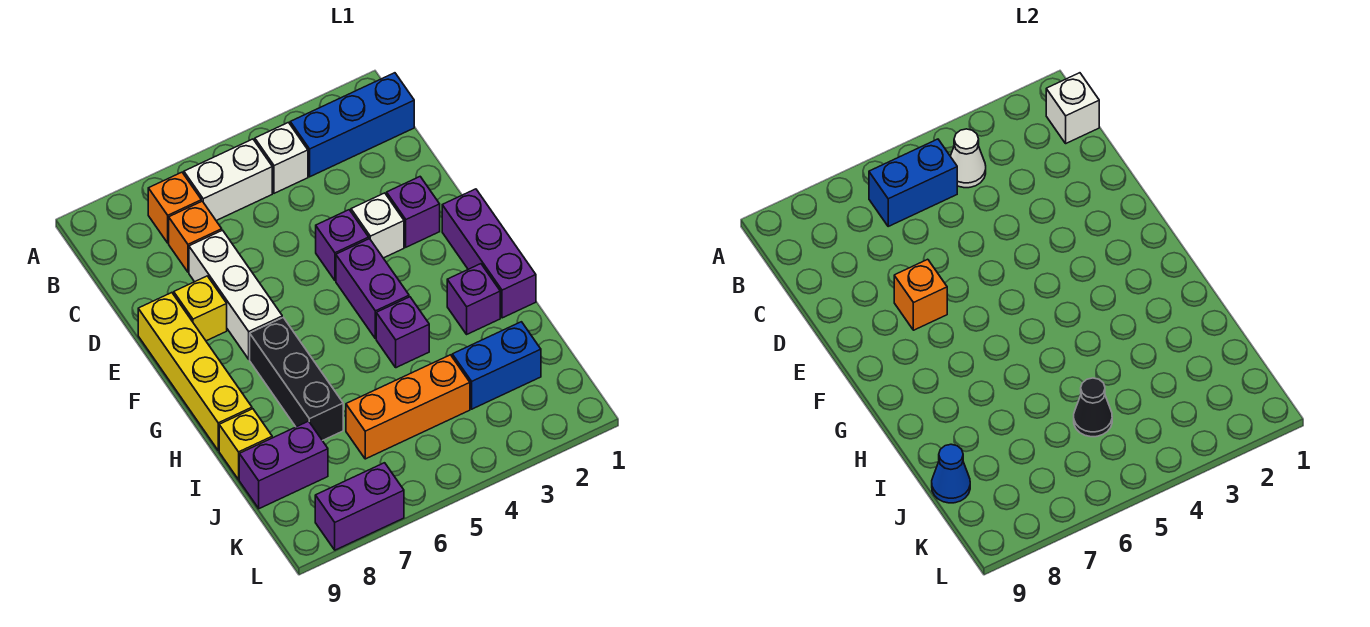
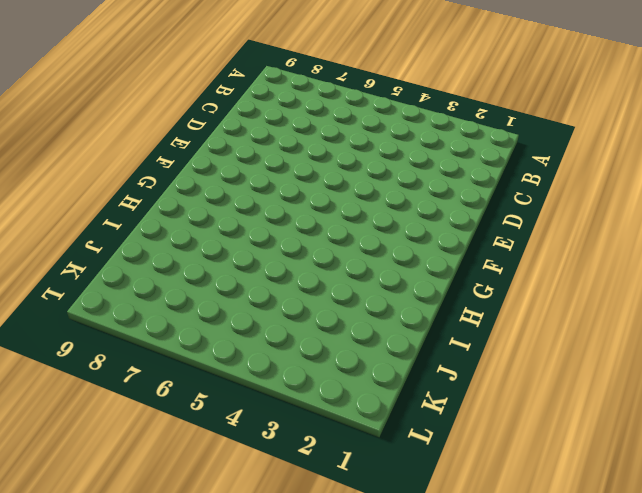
none -> blue brick B1:B3 level 1
none -> white brick B4 level 1
none -> white brick B5:B6 level 1

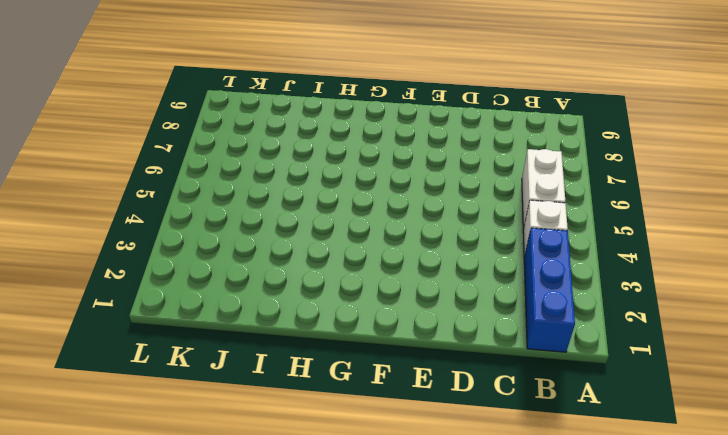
none -> orange brick B7 level 1
none -> orange brick C7 level 1
none -> white brick D7:F7 level 1

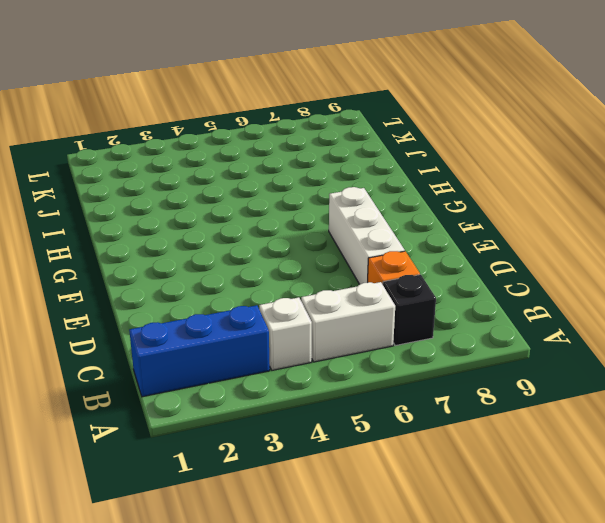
black brick B7 level 1 -> orange brick B7 level 1
none -> purple brick E2 level 1
none -> white brick E3 level 1
none -> purple brick E4 level 1

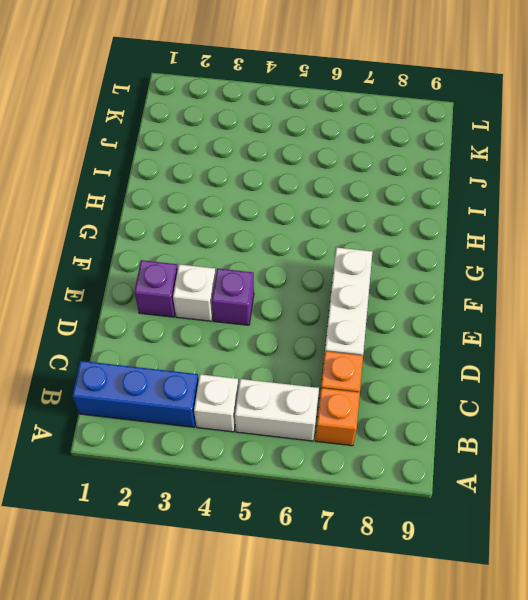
none -> yellow brick E8 level 1
none -> yellow brick E9:H9 level 1
none -> purple brick F1:H1 level 1

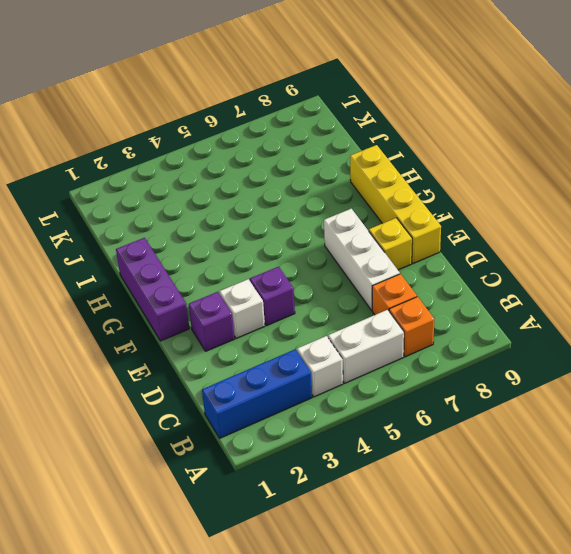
none -> purple brick F4:G4 level 1
none -> black brick G7:I7 level 1
none -> purple brick H2 level 1

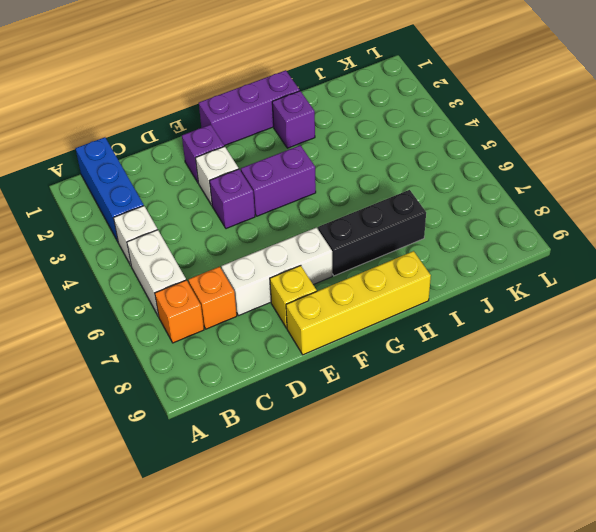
none -> purple brick H4 level 1
none -> yellow brick I9 level 1
none -> blue brick J2:J3 level 1

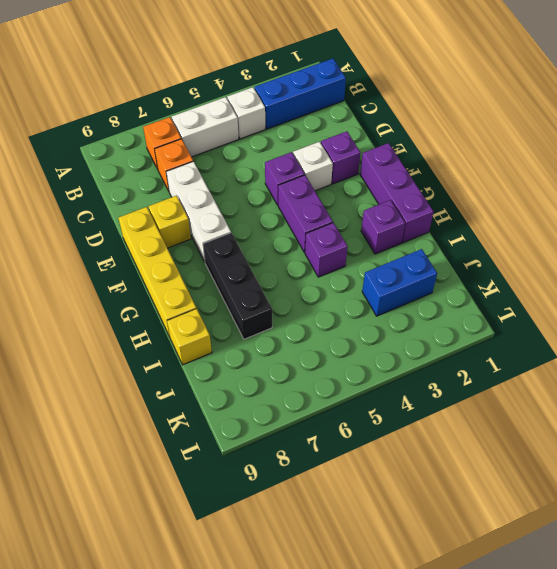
none -> orange brick J4:J6 level 1
none -> purple brick J8:J9 level 1
none -> purple brick L7:L8 level 1

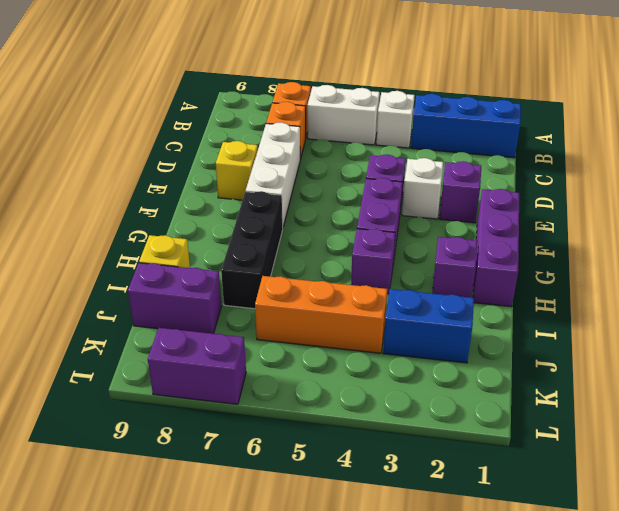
none -> yellow brick E9:H9 level 1
none -> white brick B1 level 2
none -> white cone B4 level 2

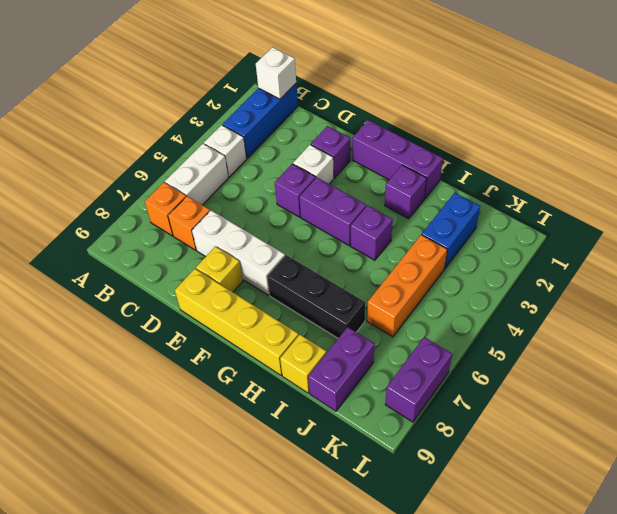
none -> white cone B4 level 2
none -> blue brick B5:B6 level 2
none -> orange brick E7 level 2

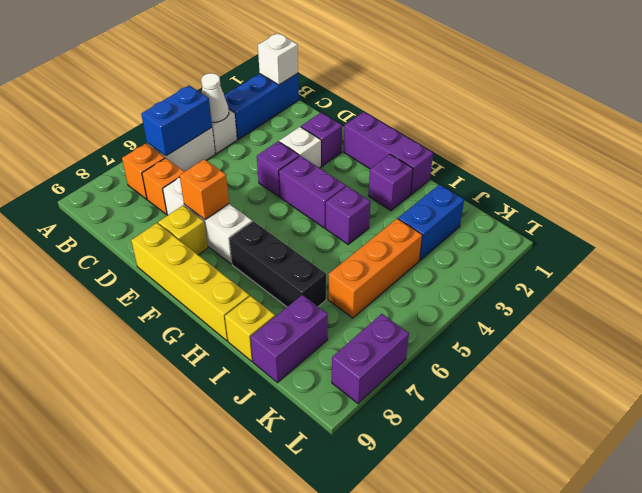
none -> black cone J5 level 2
none -> blue cone J9 level 2

